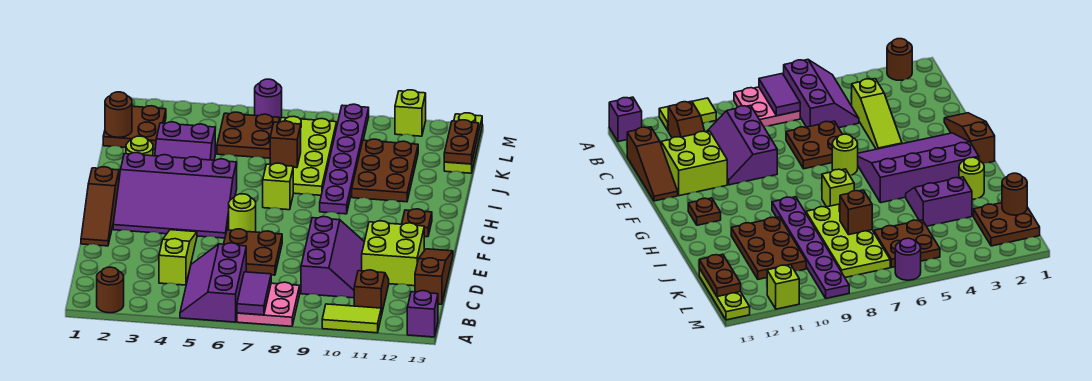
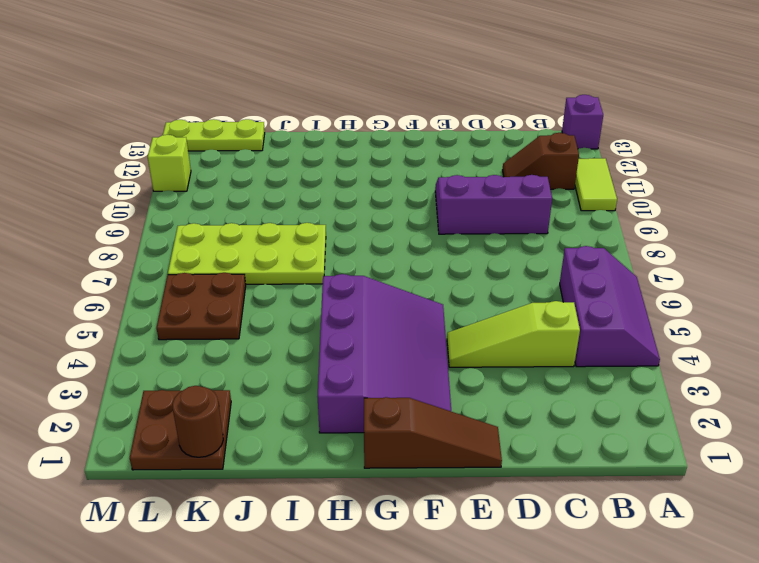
purple slope A4:B6 level 1 top B -> purple slope A5:C6 level 1 top 6
none -> brown round brick A2 level 1
none -> pink plate A7:B8 level 1
none -> brown slope C13:E13 level 1 top C
none -> brown plate D6:E7 level 1

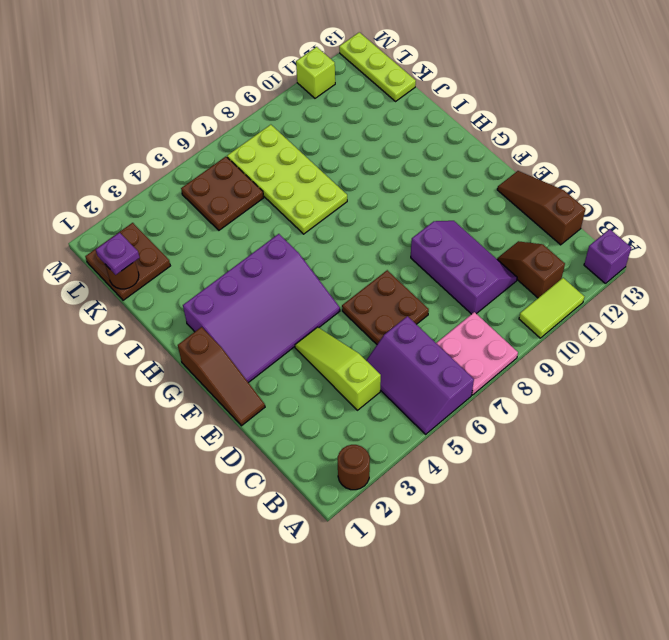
purple plate K1 level 3 -> none
none -> lime brick D11:E12 level 1
none -> lime round brick F6 level 1
none -> brown plate G12 level 1
none -> lime brick H7 level 1

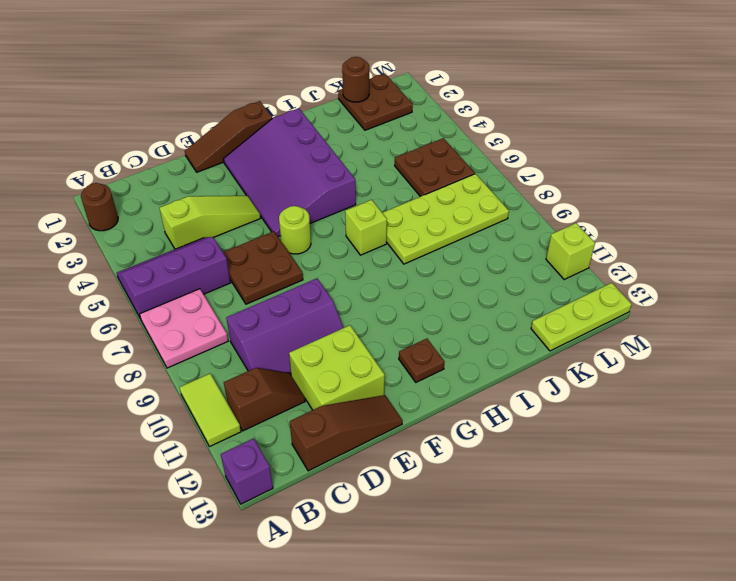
none -> purple plate H9:M9 level 1
none -> lime round brick I2 level 1
none -> purple slope I3:J4 level 1 top J
none -> brown plate I10:K11 level 1

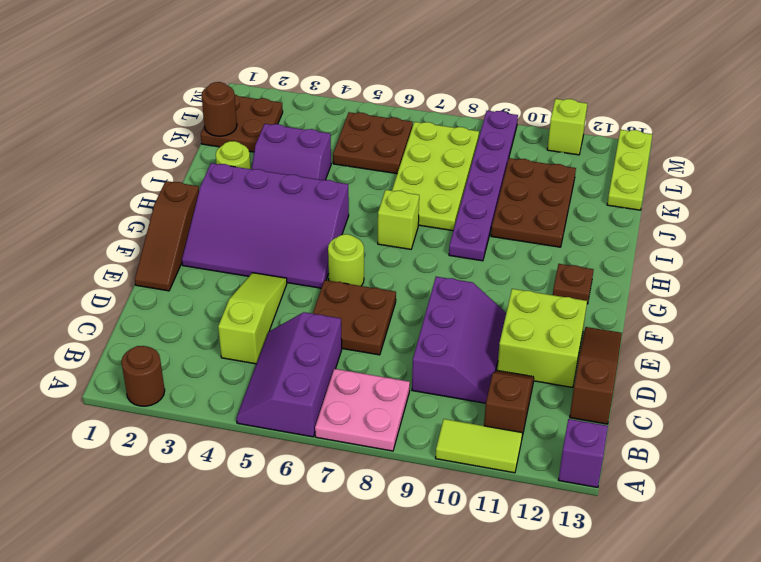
none -> purple round brick M6 level 1
none -> purple tile A7:B7 level 2
none -> brown brick J7 level 2
none -> brown plate K13:L13 level 2

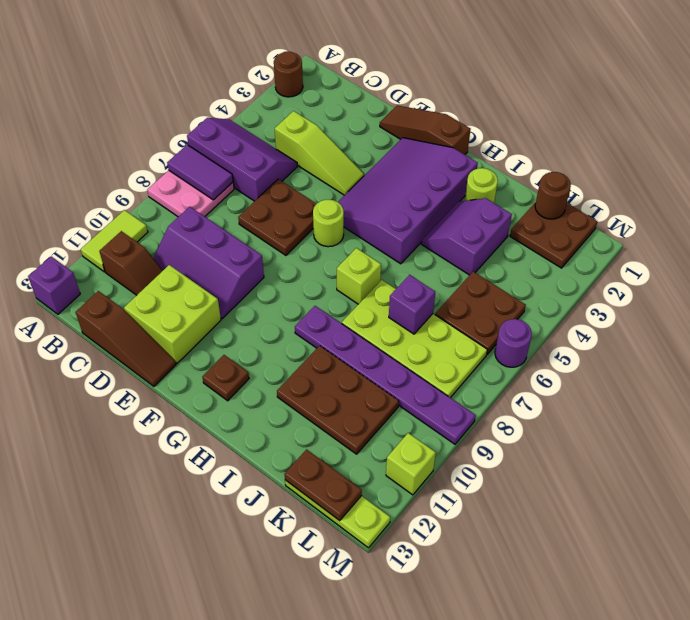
purple brick J7 level 2 -> brown brick J7 level 2

